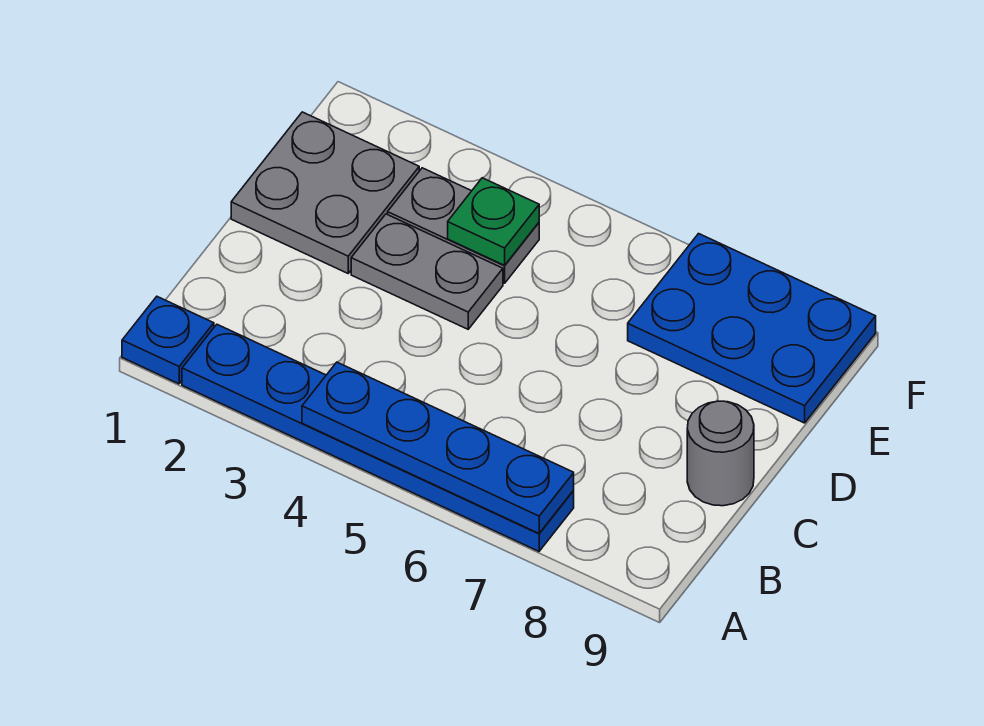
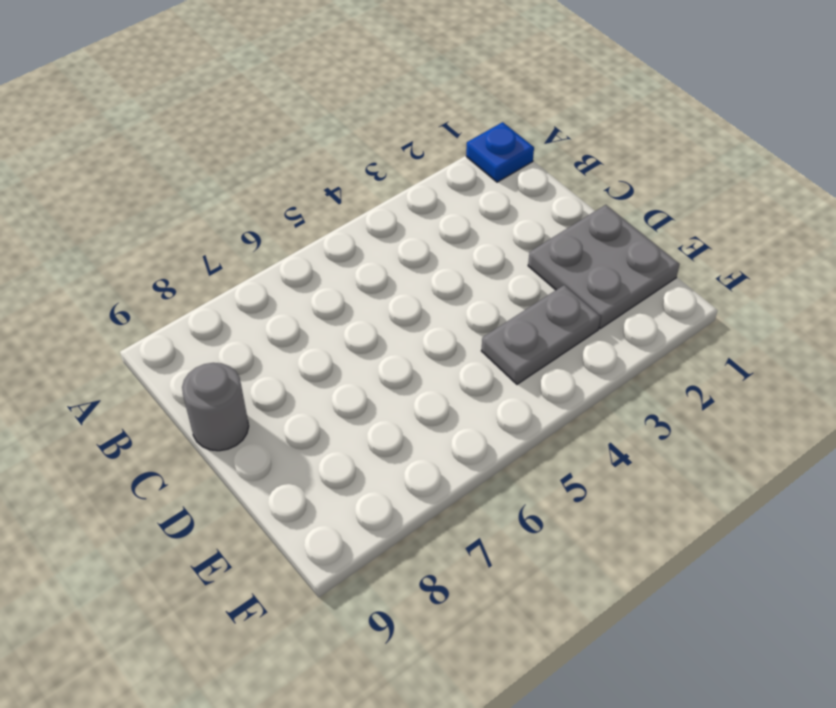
none -> blue plate A2:A7 level 1
none -> grey plate D3:D4 level 1

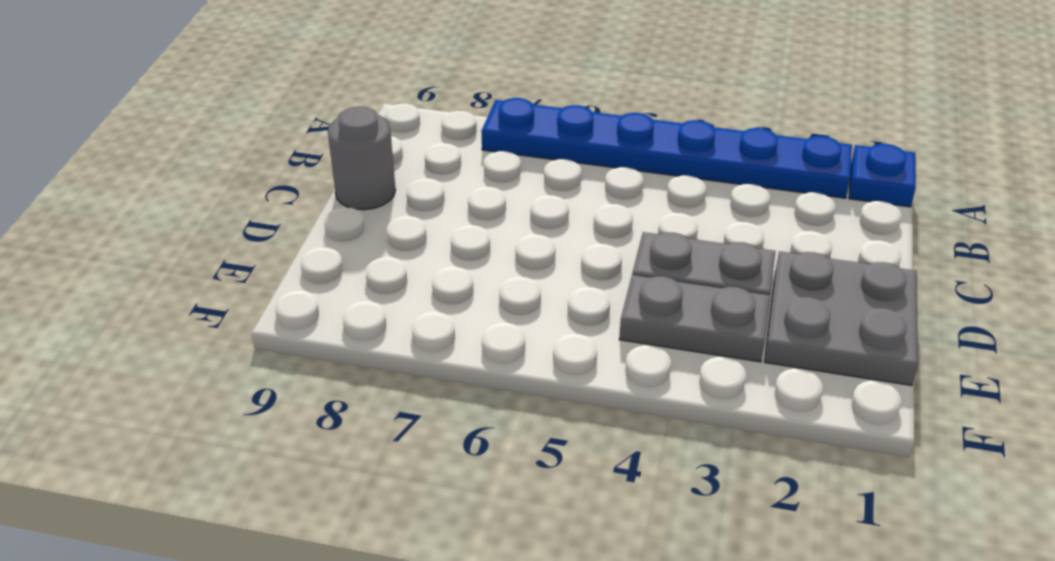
none -> blue plate E7:F9 level 1
none -> blue plate A4:A7 level 2

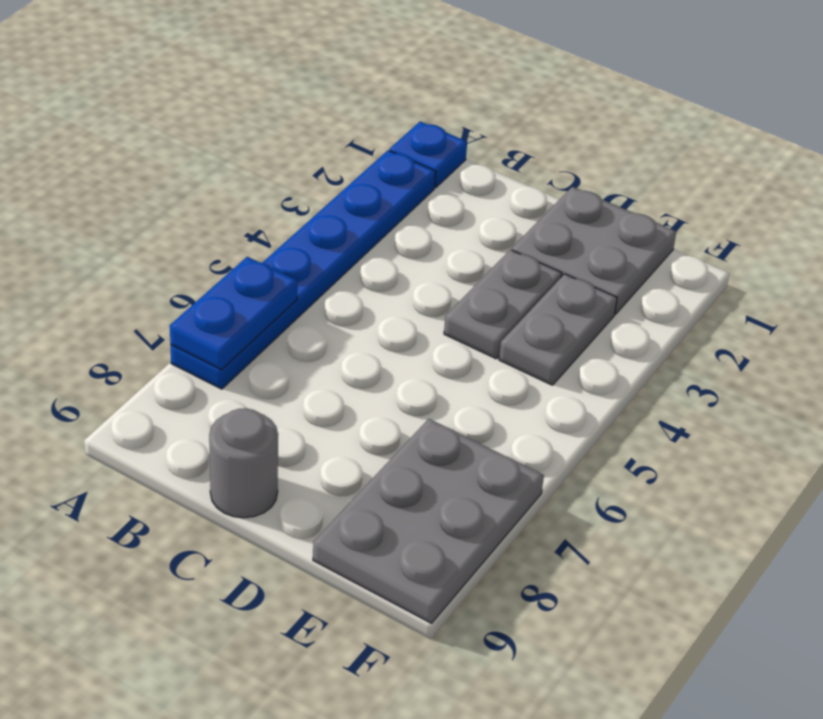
blue plate A6:A7 level 2 -> blue plate A4:A7 level 2
grey plate E7:F9 level 1 -> blue plate E7:F9 level 1
none -> green plate E4 level 2

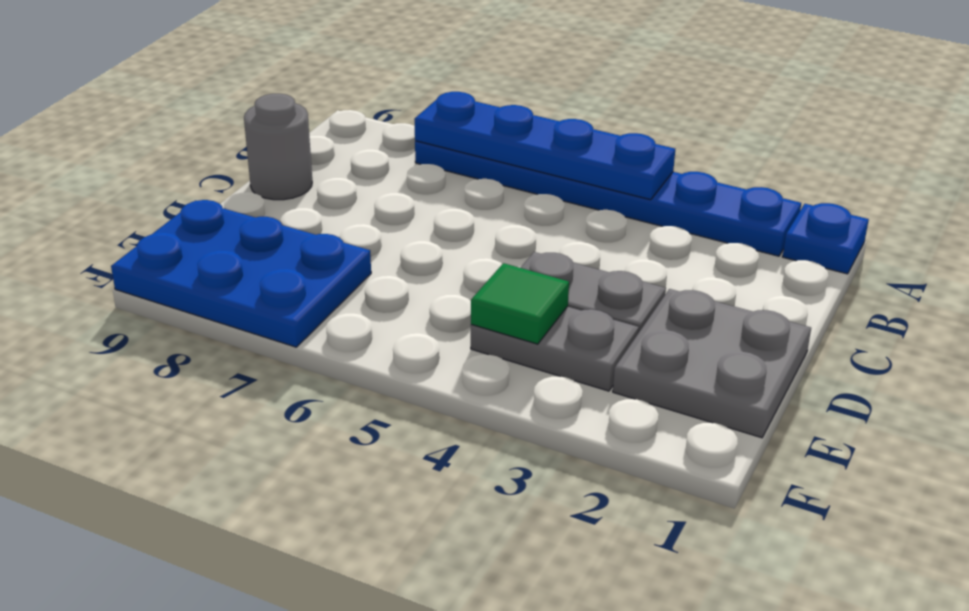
green tile E4 level 2 -> green plate E4 level 2

